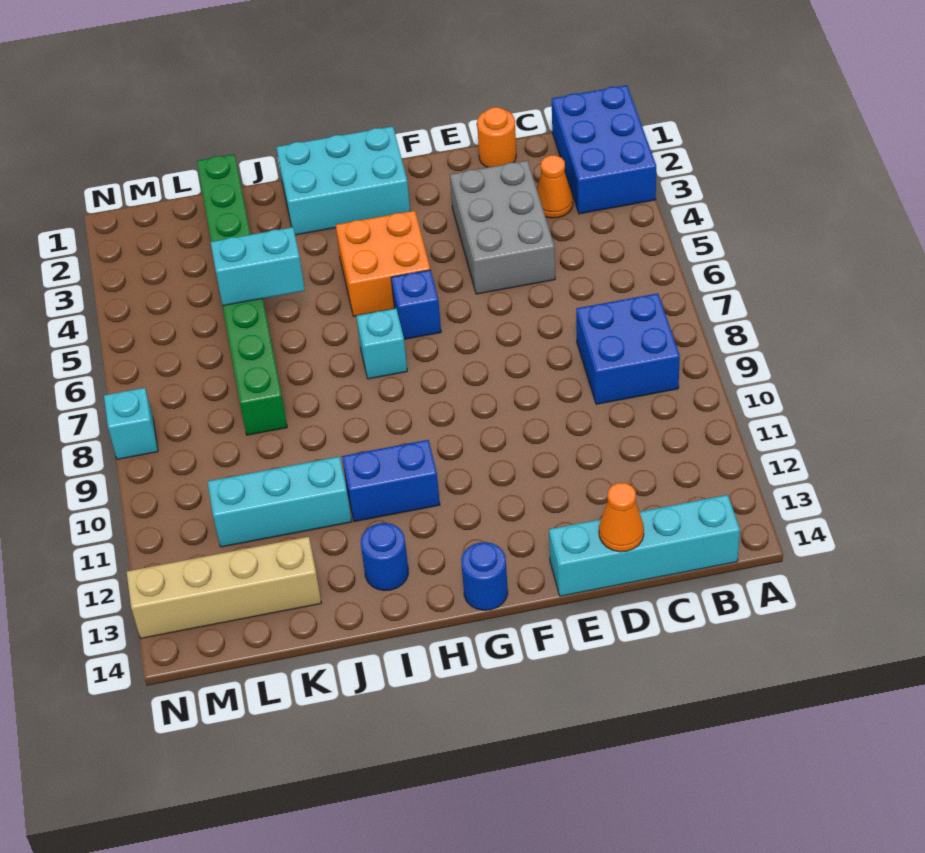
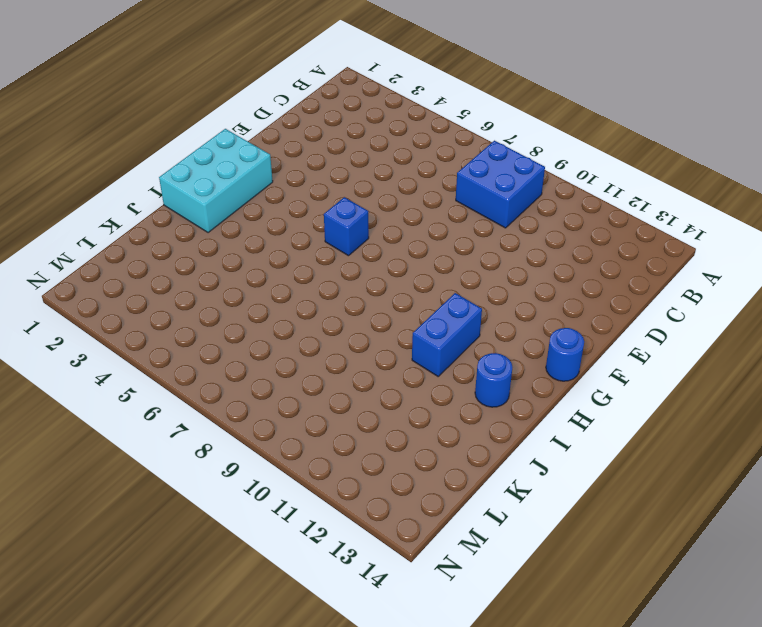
none -> blue brick A1:B3 level 1
none -> cyan brick B14:E14 level 1
none -> orange cone C3 level 1

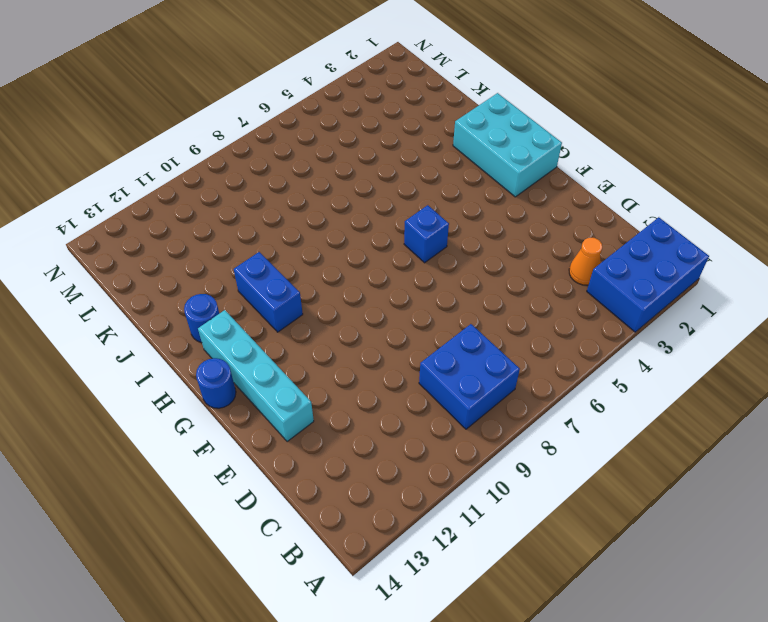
cyan brick E13:H13 level 1 -> cyan brick B14:E14 level 1
none -> orange round brick D1 level 1
none -> grey brick D3:E5 level 1
none -> orange brick G4:H5 level 1

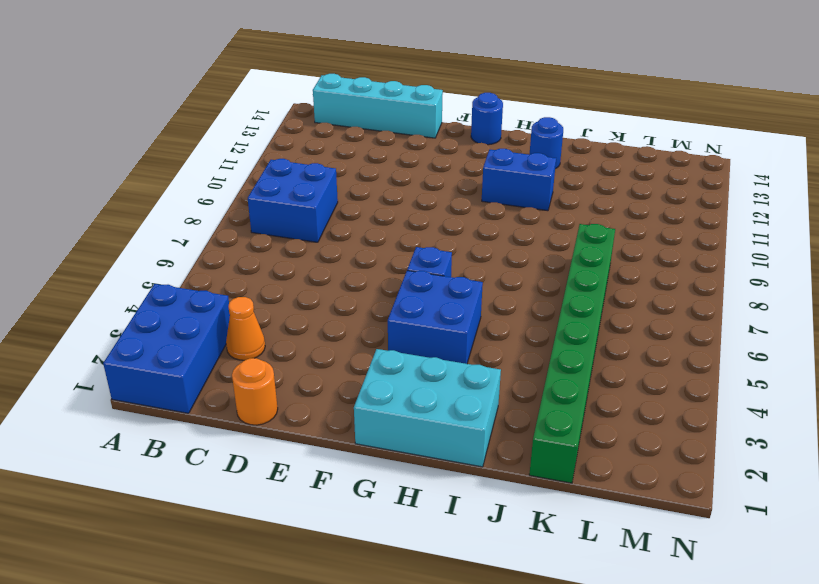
blue brick G4:H5 level 1 -> orange brick G4:H5 level 1
none -> grey brick D3:E5 level 1
none -> cyan brick H7 level 1
none -> cyan brick J11:L11 level 1

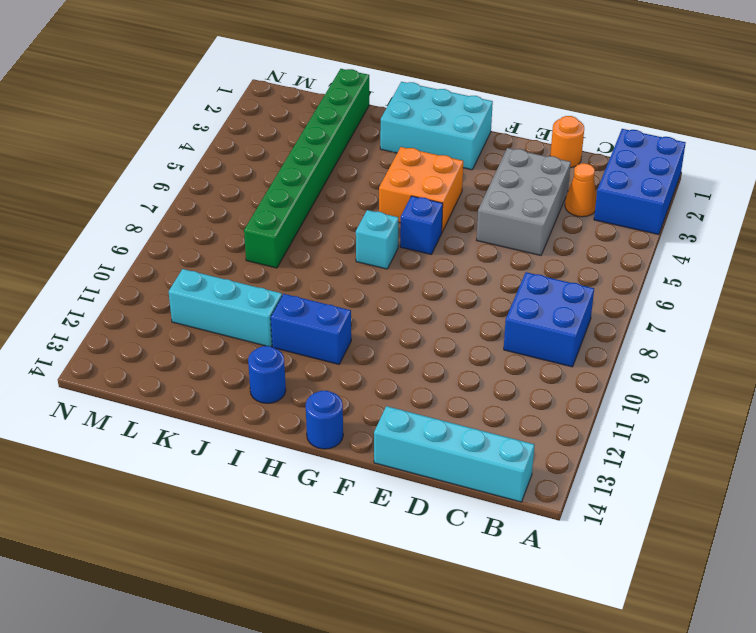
none -> tan brick K13:N13 level 1
none -> cyan brick N8 level 1
none -> orange cone D14 level 2

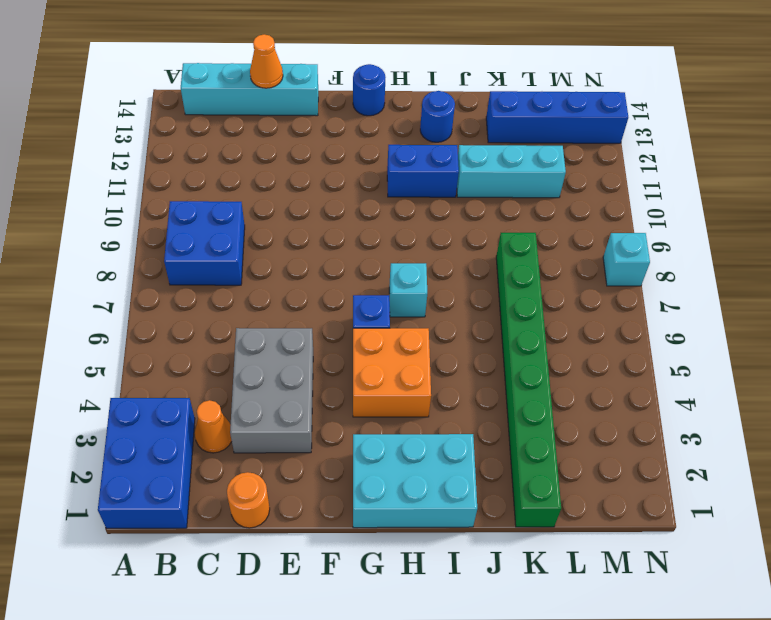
blue brick K13:N13 level 1 -> tan brick K13:N13 level 1
none -> cyan brick J5:K5 level 2

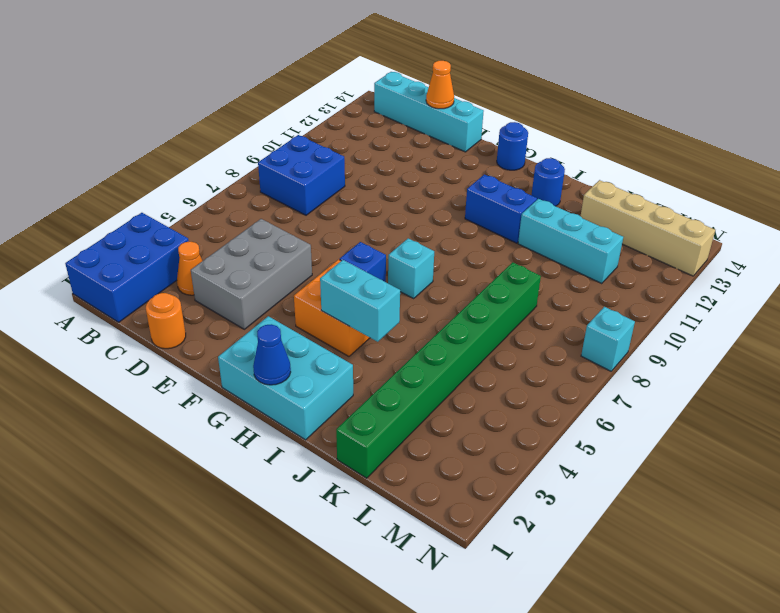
blue cone H1 level 2 -> none
cyan brick H4:I4 level 2 -> cyan brick J5:K5 level 2

